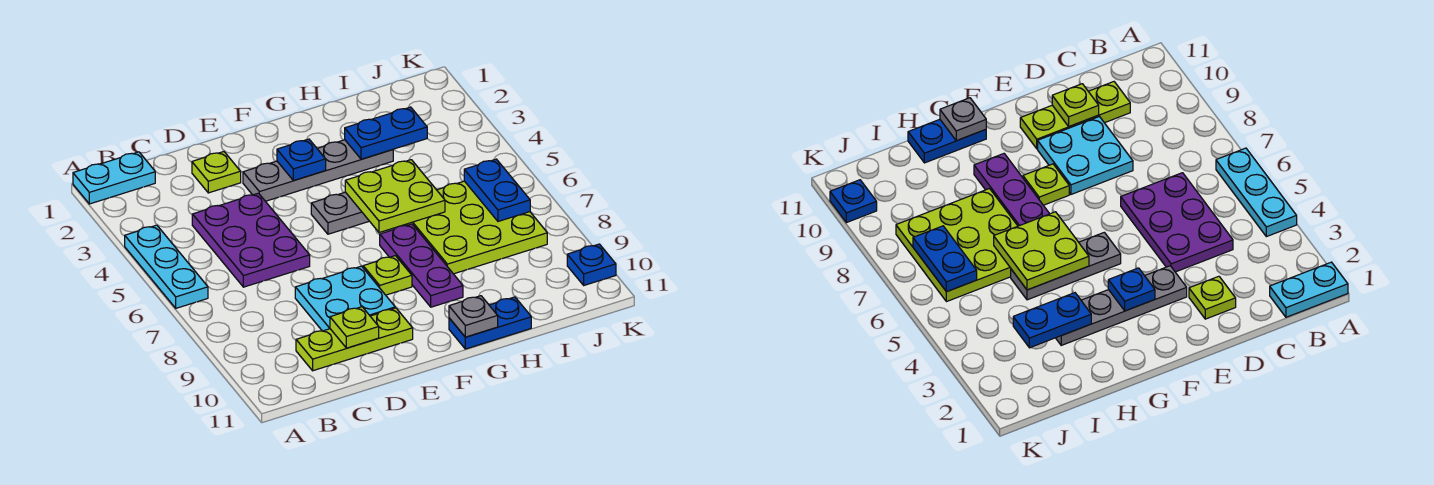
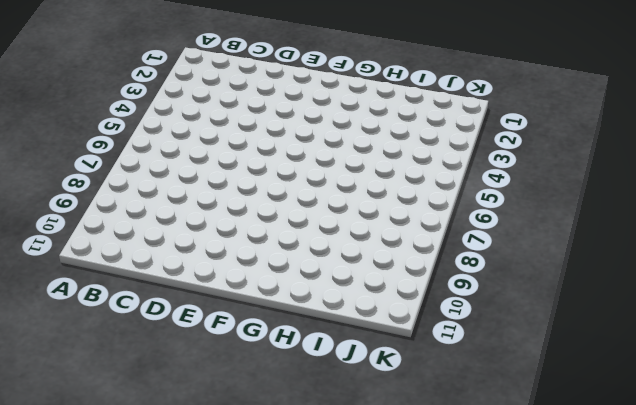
none -> cyan plate A1:B1 level 1
none -> cyan plate A4:A6 level 1
none -> purple plate C4:D6 level 1

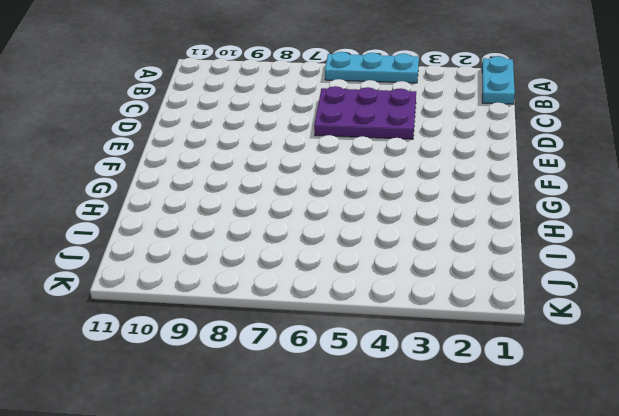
none -> lime plate C10:E10 level 1
none -> lime plate D2 level 1
none -> cyan plate D8:E9 level 1

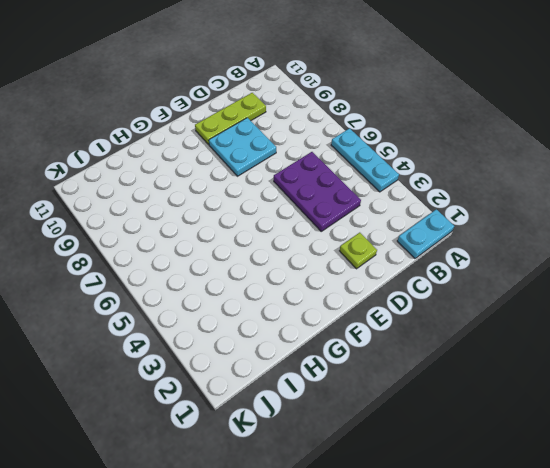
none -> grey plate E3:H3 level 1
none -> grey plate F5:H5 level 1
none -> lime plate F8 level 1

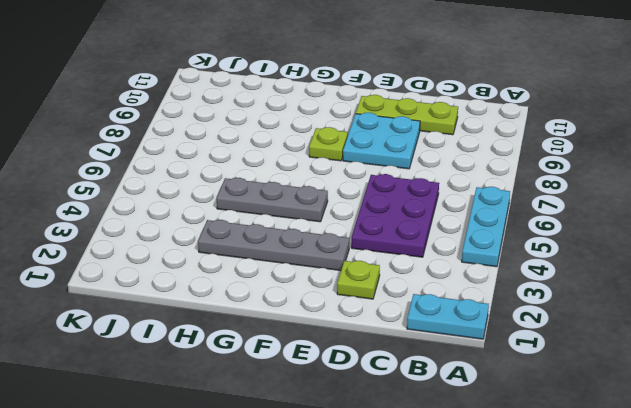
none -> purple plate G7:G9 level 1
none -> blue plate G11:H11 level 1
none -> lime plate H6:J8 level 1

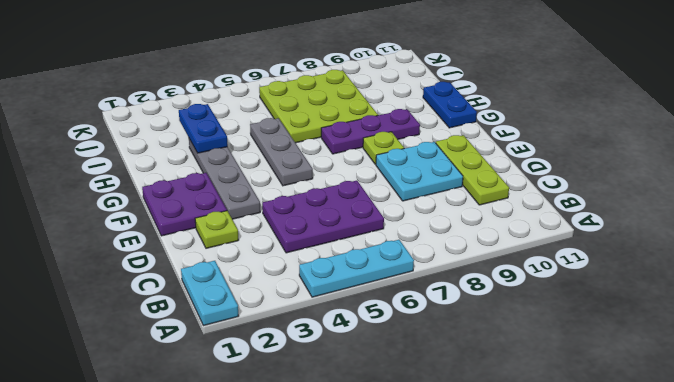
purple plate E1:F2 level 1 -> none
none -> blue plate K10 level 1
none -> lime plate D10 level 2
none -> blue plate F3 level 2

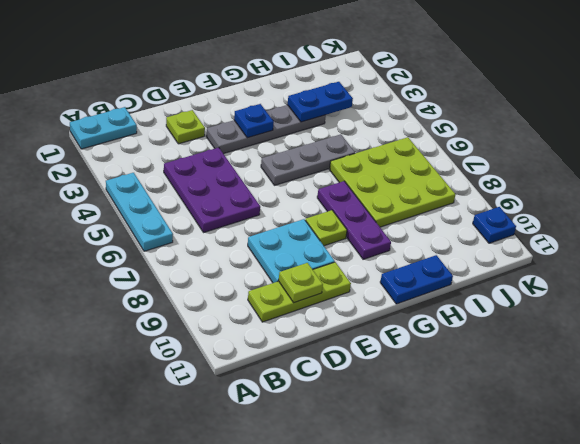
none -> lime plate G5:H6 level 2
none -> grey plate G11 level 2
none -> blue plate J6:J7 level 2

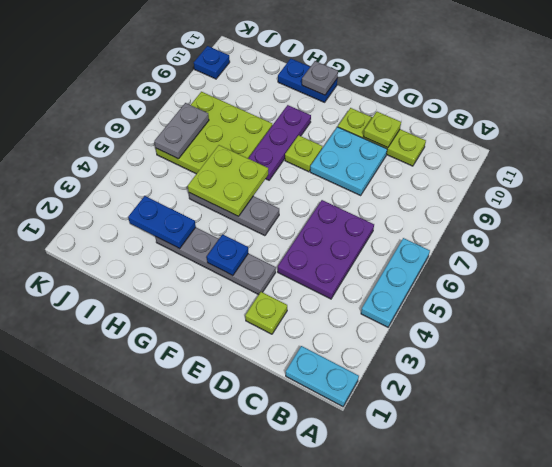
grey plate J6:J7 level 2 -> blue plate J6:J7 level 2

